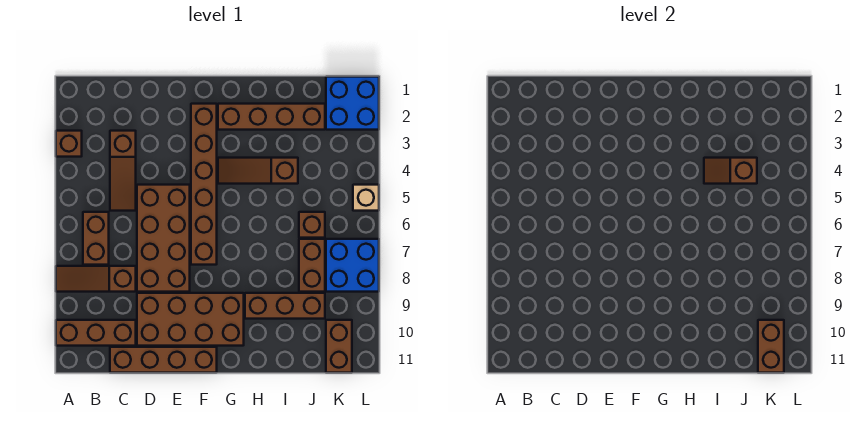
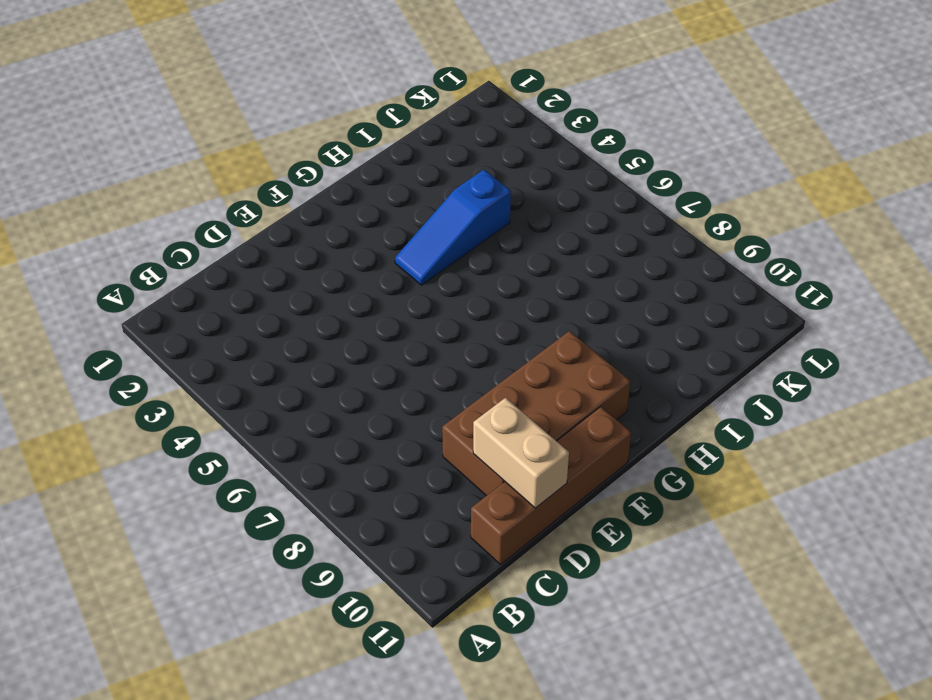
tan brick D10:D11 level 2 -> none
blue slope G4:I4 level 1 top I -> brown slope G4:I4 level 1 top I
none -> brown brick A3 level 1
none -> brown slope A8:C8 level 1 top C
none -> brown brick A10:C10 level 1

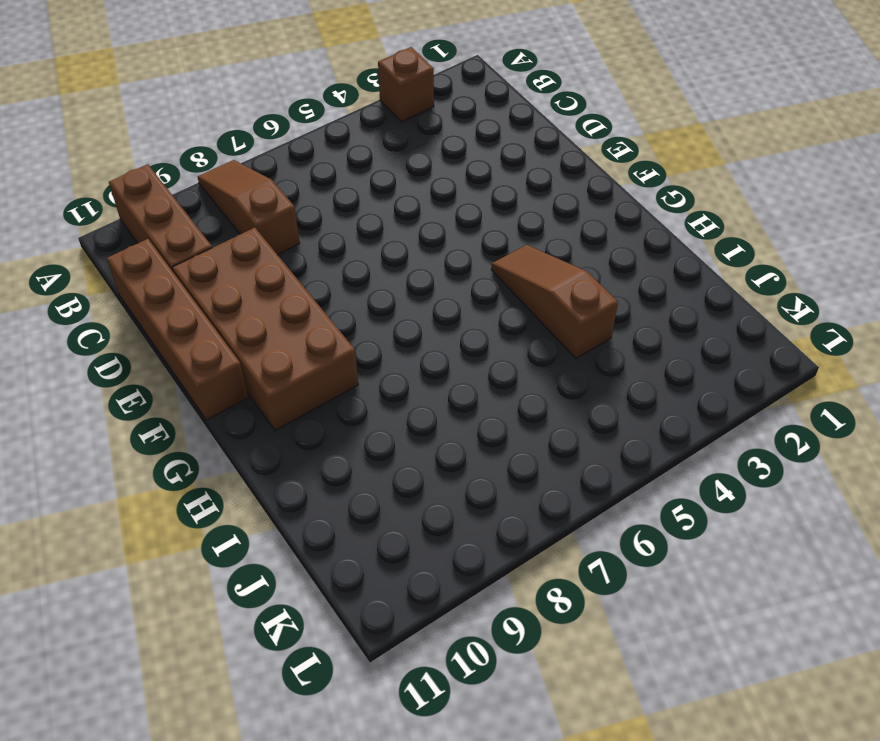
none -> brown brick B6:B7 level 1
none -> brown slope C3:C5 level 1 top 3
none -> brown brick D5:E8 level 1

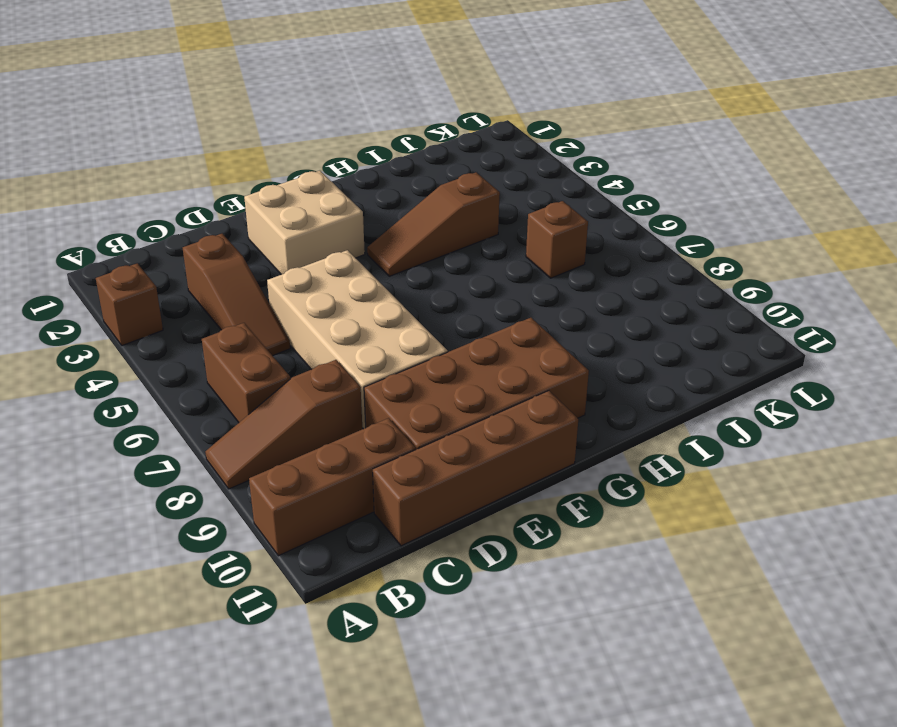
tan brick D5:E8 level 1 -> brown brick D5:E8 level 1
tan brick E2:F3 level 1 -> brown brick F2:F7 level 1
none -> brown brick G2:J2 level 1
none -> brown brick H9:J9 level 1
none -> brown brick J7:J8 level 1

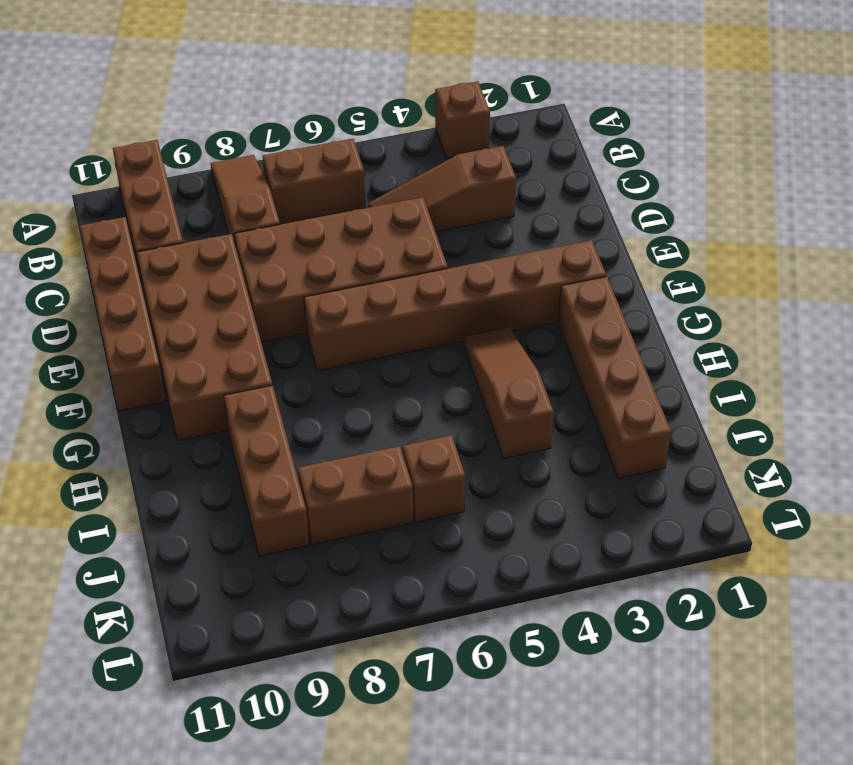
none -> blue brick K1:L2 level 1
none -> blue brick K7:L8 level 1
none -> brown brick K10:K11 level 1

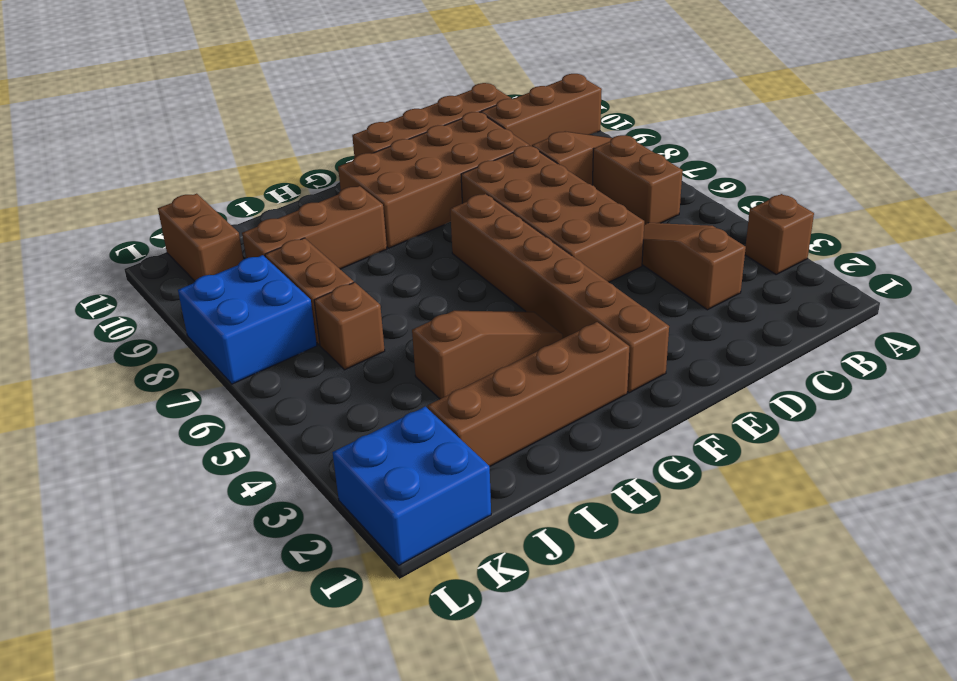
none -> tan brick L5 level 1
none -> brown slope I4:J4 level 2 top J
none -> brown brick K10:K11 level 2

